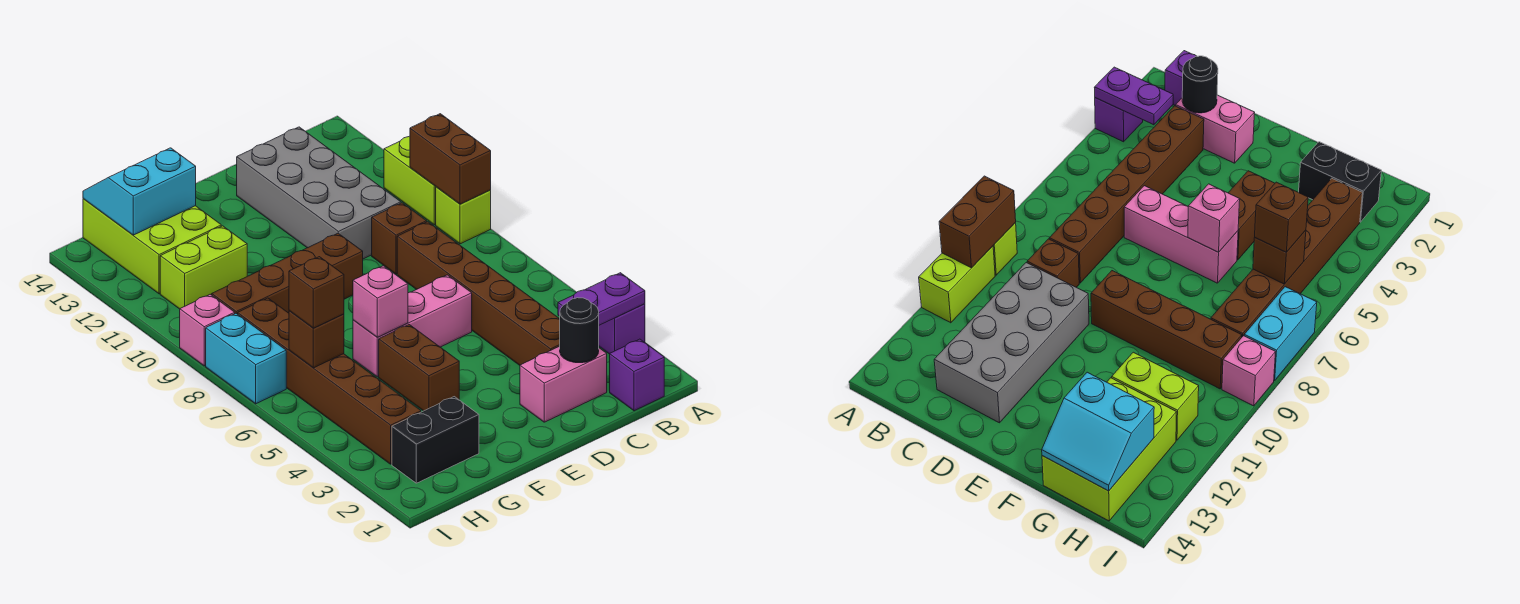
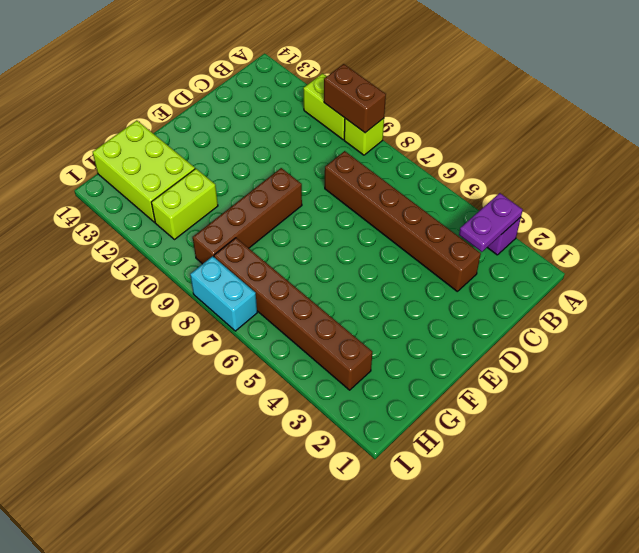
none -> purple brick B1 level 1
none -> pink brick C2:D2 level 1
none -> brown brick C9 level 1

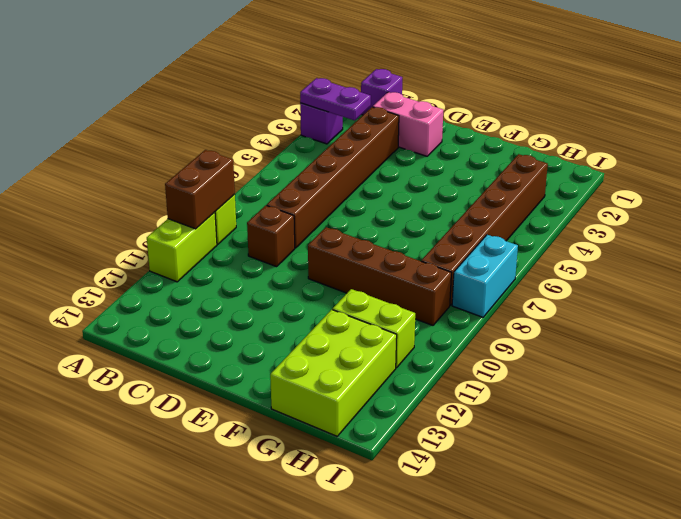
none -> grey brick C10:D13 level 1
none -> pink brick D6:F6 level 1
none -> brown brick F4:F5 level 1

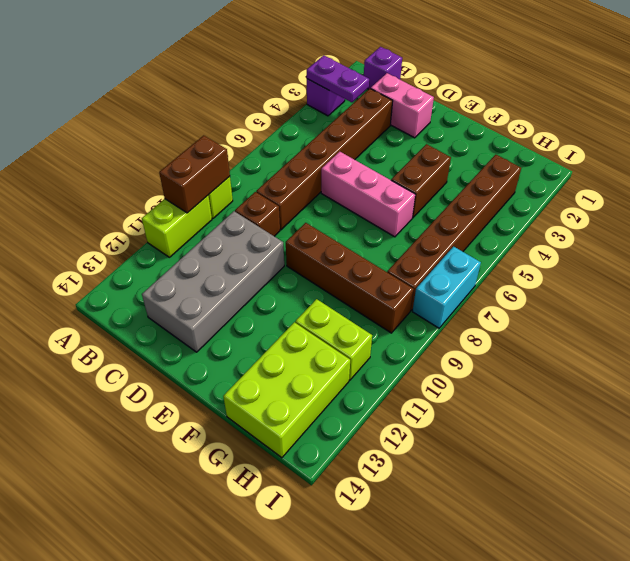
none -> black brick G2:H2 level 1
none -> pink brick I9 level 1
none -> black round brick C2 level 2

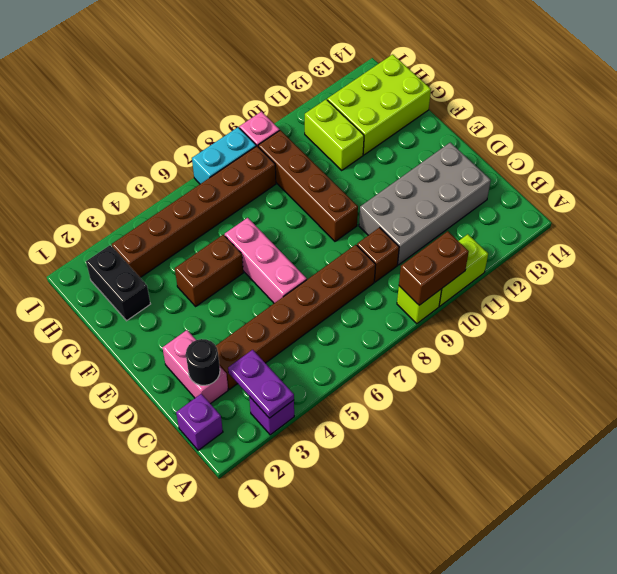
none -> pink brick F6 level 2
none -> cyan slope G13:H14 level 2 top 13
none -> brown brick H6 level 2

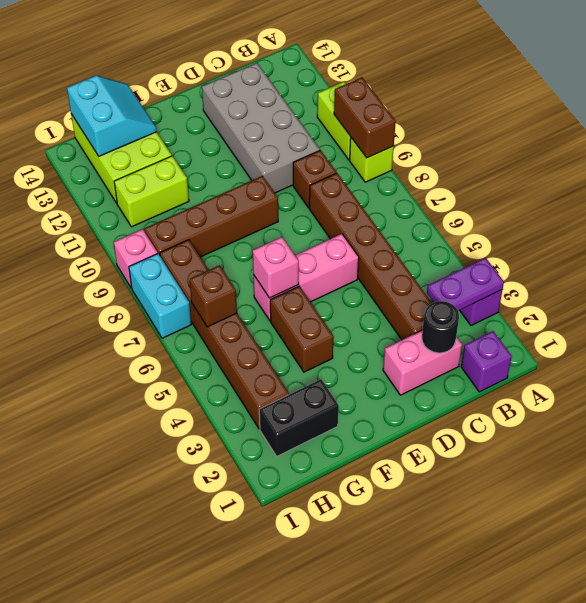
cyan slope G13:H14 level 2 top H -> cyan slope G13:H14 level 2 top 13
none -> brown brick H6 level 3

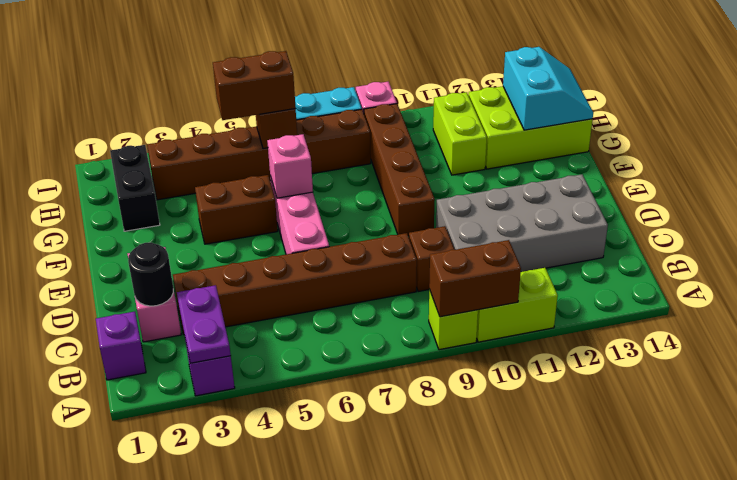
brown brick H5:H6 level 3 -> brown brick H6 level 3

